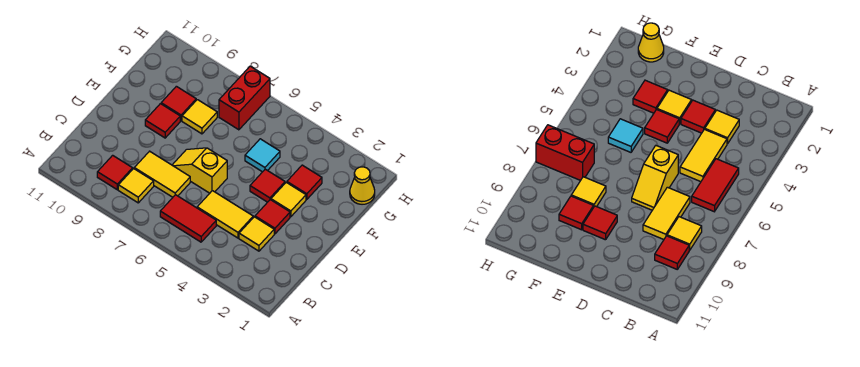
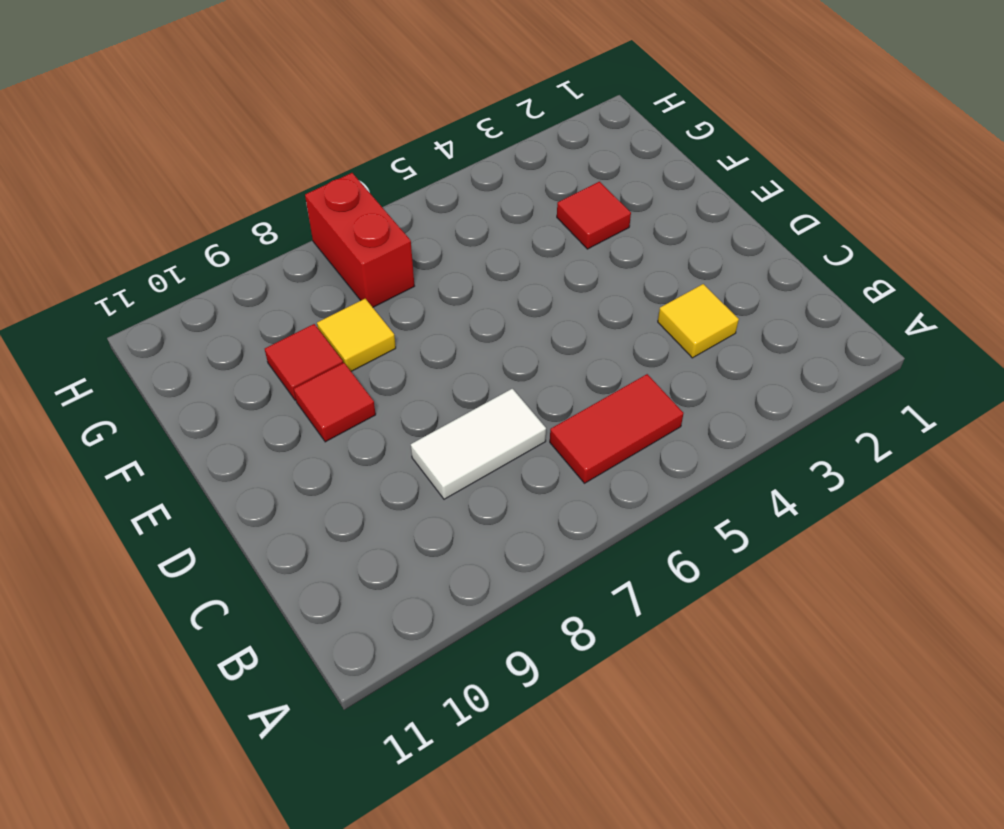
white tile C7:C8 level 1 -> yellow tile C7:C8 level 1
none -> yellow tile B8 level 1
none -> red tile B9 level 1
none -> yellow tile C4:C5 level 1

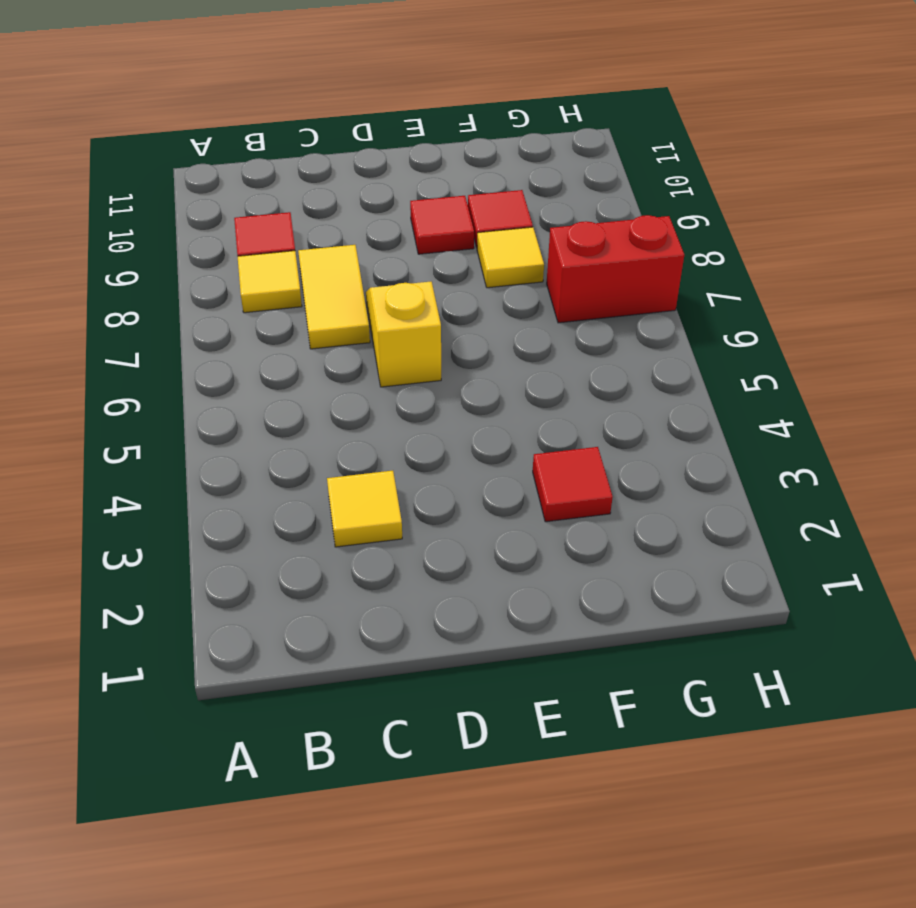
none -> red tile B5:B6 level 1
none -> yellow tile C4:C5 level 1
none -> red tile D3 level 1

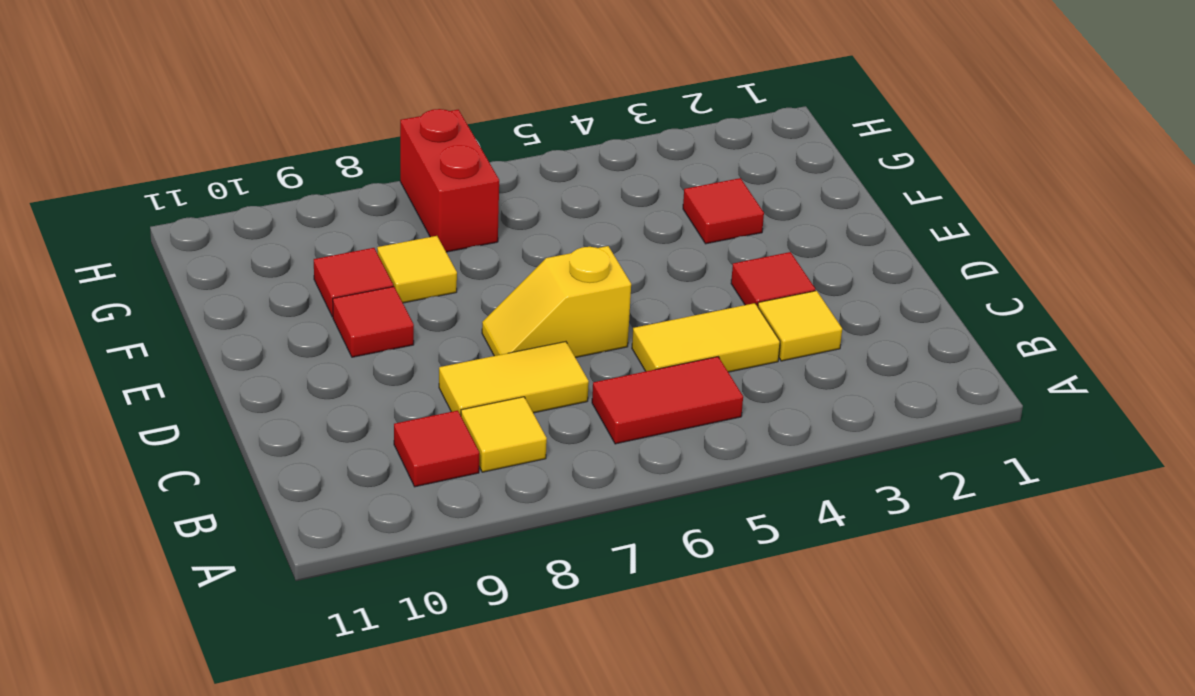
none -> yellow tile E3 level 1
none -> red tile E4 level 1
none -> cyan tile F5 level 1

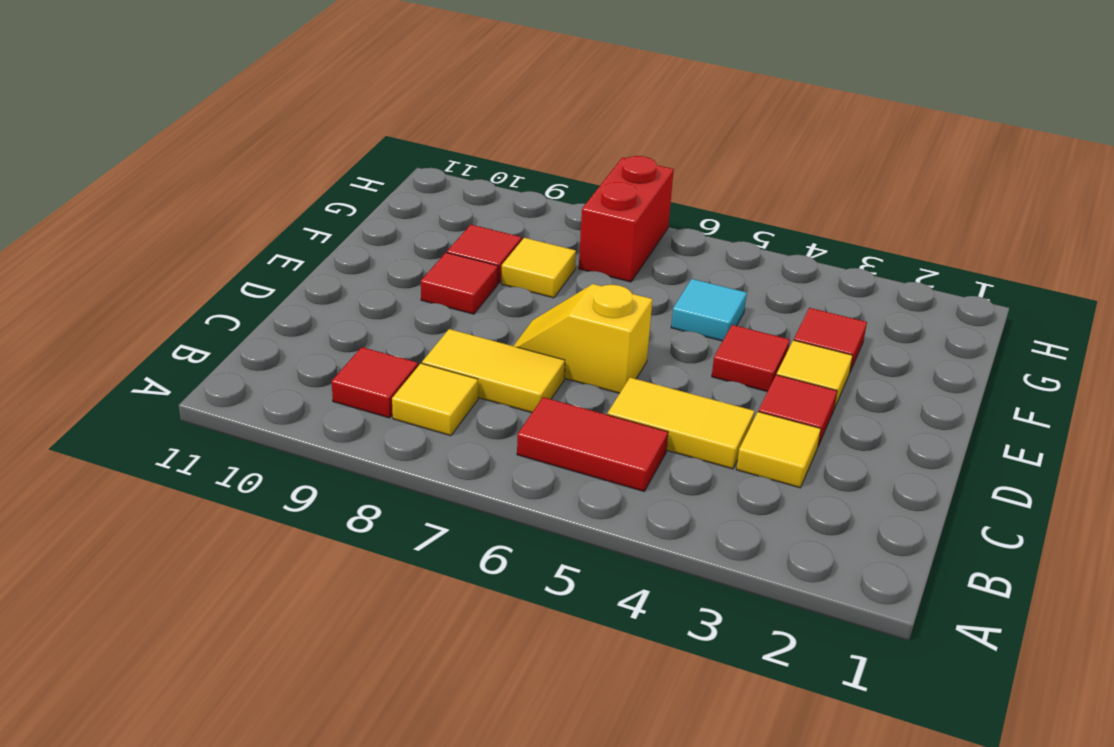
none -> yellow cone G1 level 1

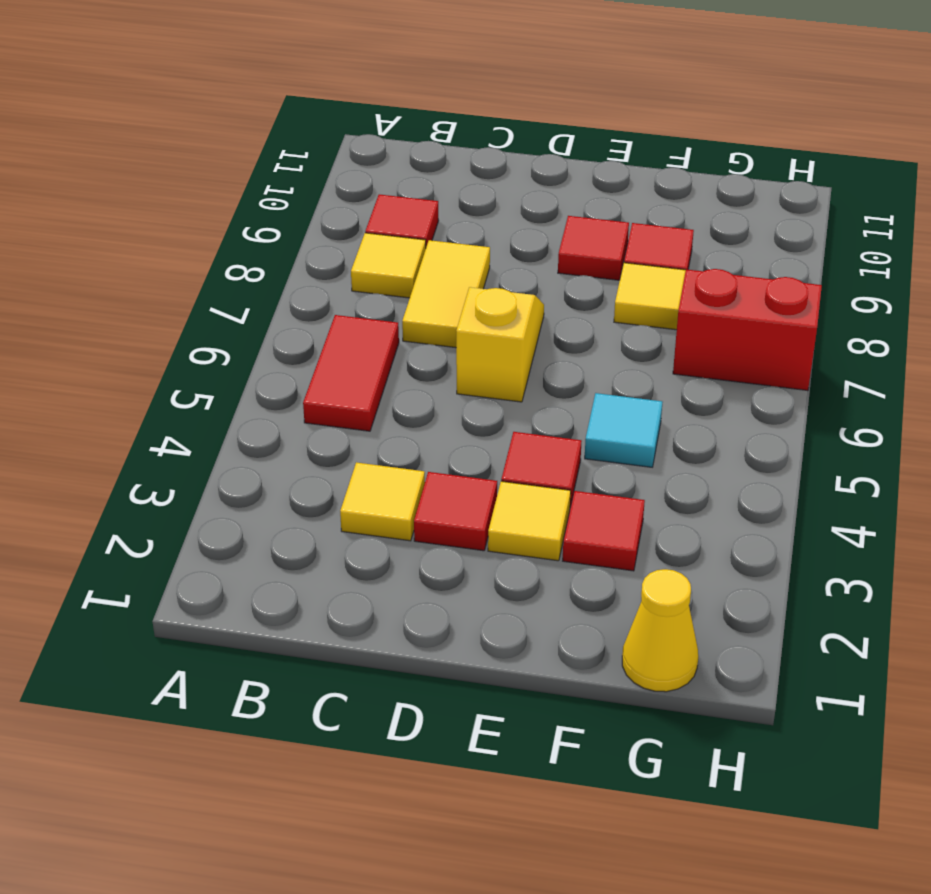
none -> yellow tile C4:C5 level 1

